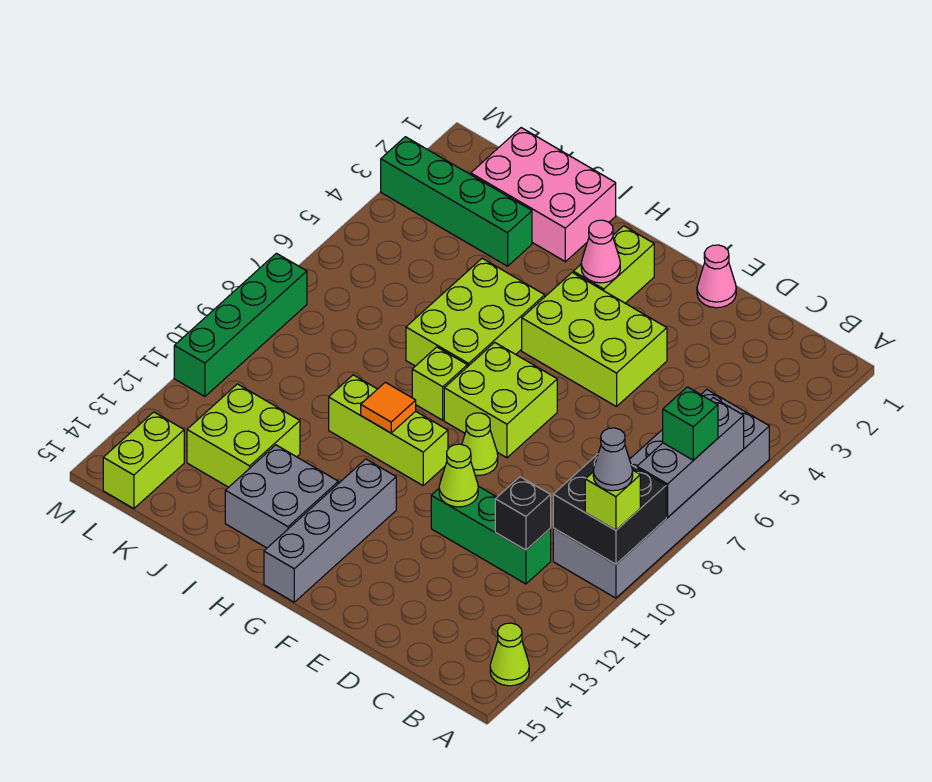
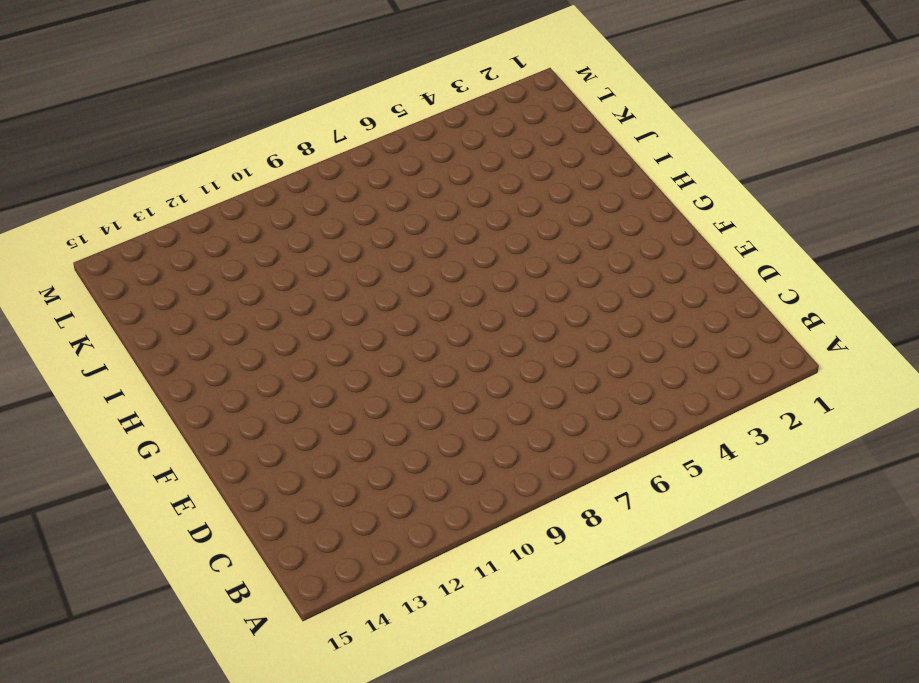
none -> grey brick A5:B10 level 1
none -> lime cone A14 level 1
none -> green brick C11:E11 level 1

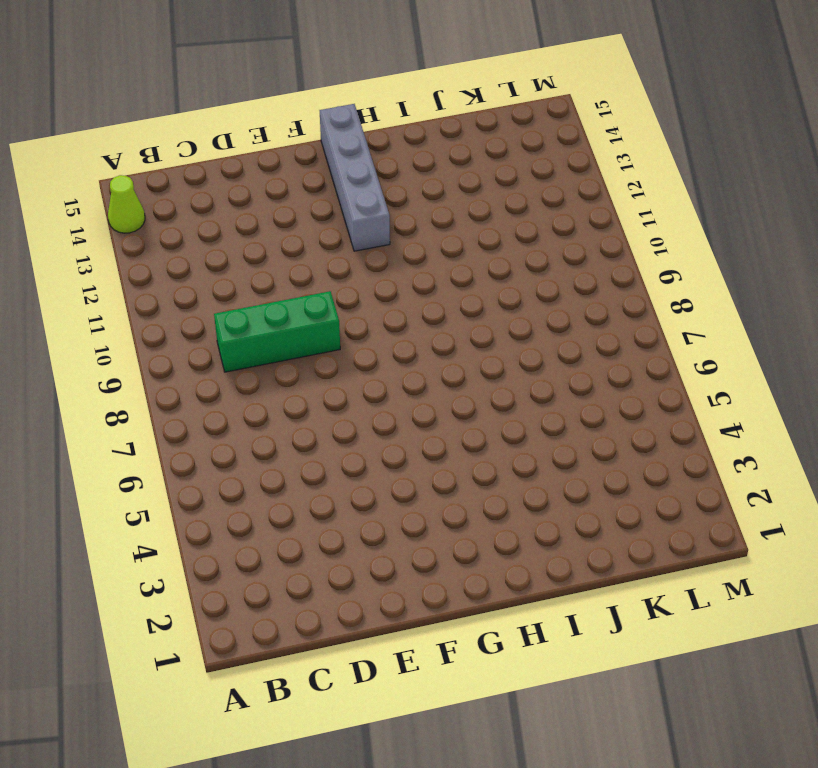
green brick C9:E9 level 1 -> green brick C11:E11 level 1
none -> grey brick A5:B10 level 1
none -> pink cone E1 level 1
none -> lime brick E4:G5 level 1

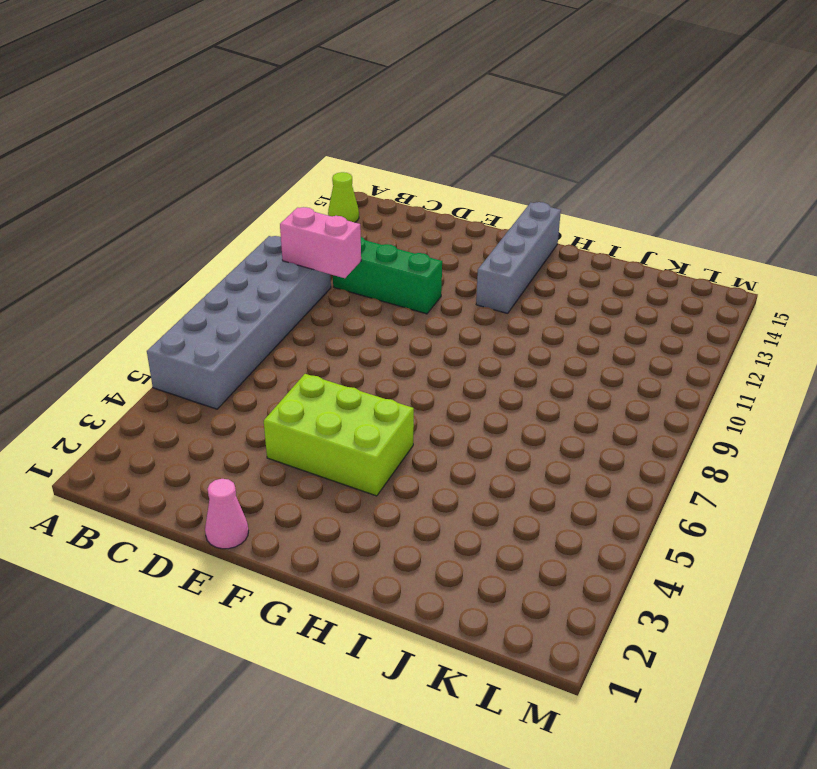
pink brick B10:C10 level 2 -> black brick A9:B10 level 2
none -> lime brick F7:G8 level 1
none -> lime cone F9 level 1
none -> lime brick G2:G3 level 1

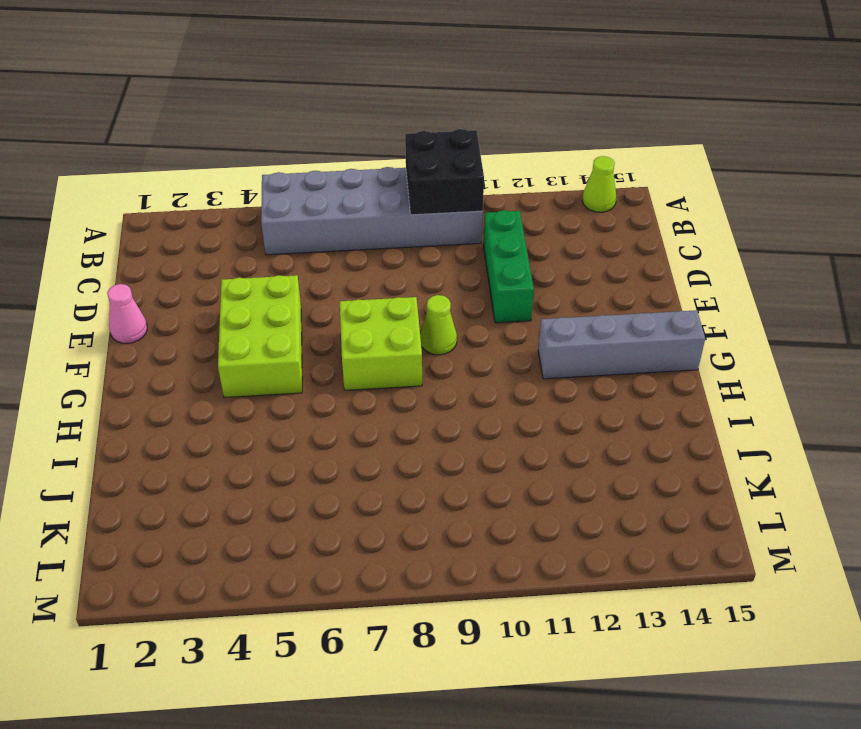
none -> lime brick G2:G3 level 1
none -> lime brick G10:I10 level 1
none -> lime brick H5:I7 level 1

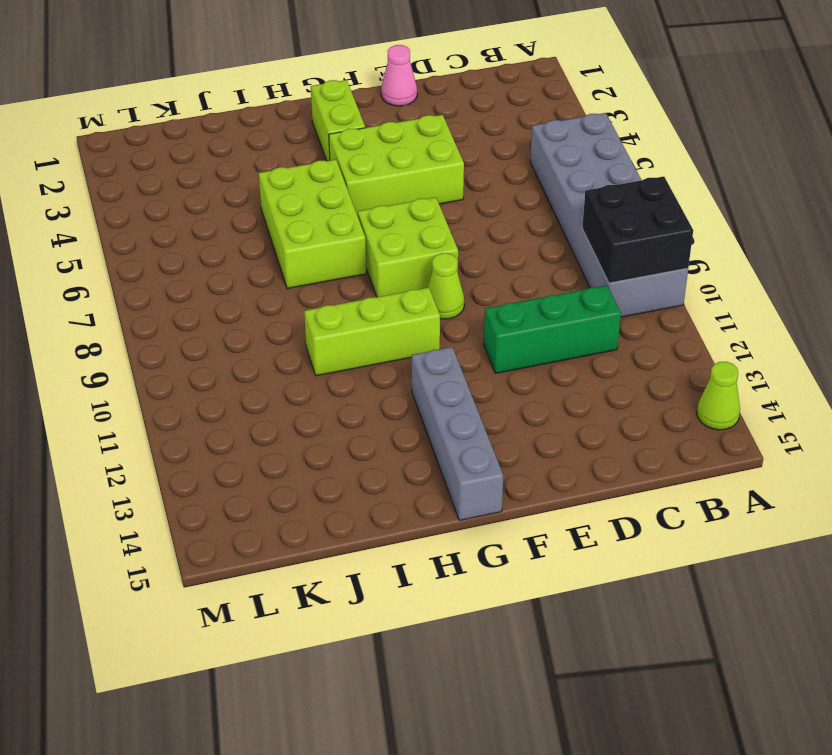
none -> lime brick H8 level 1
none -> grey brick H13:I14 level 1
none -> pink brick I1:K2 level 1

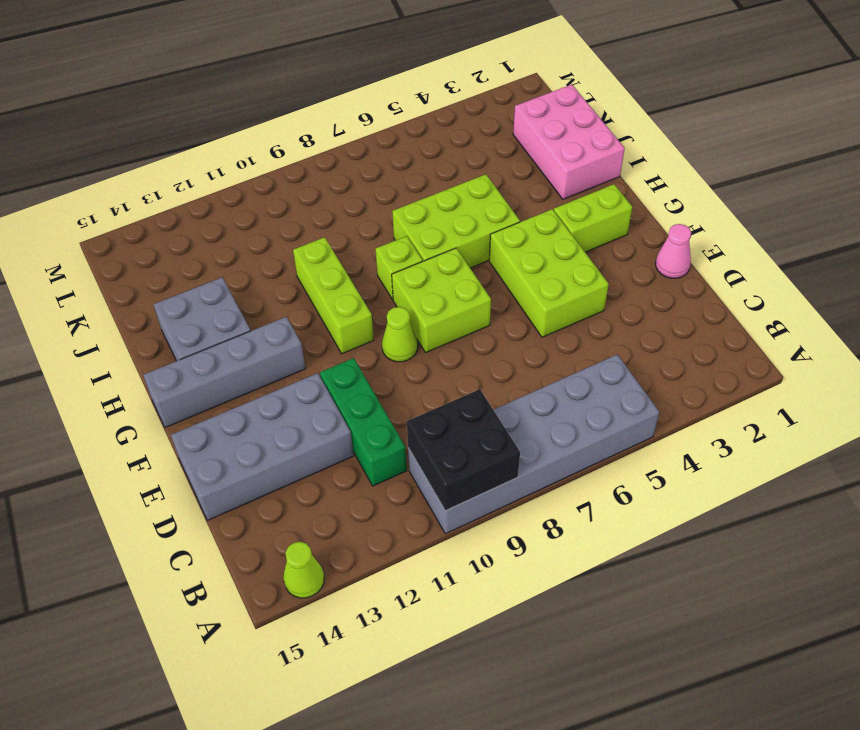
grey brick D12:E15 level 1 -> none
none -> green brick J3:M3 level 1
none -> lime brick J12:K13 level 1
none -> lime brick L14:L15 level 1

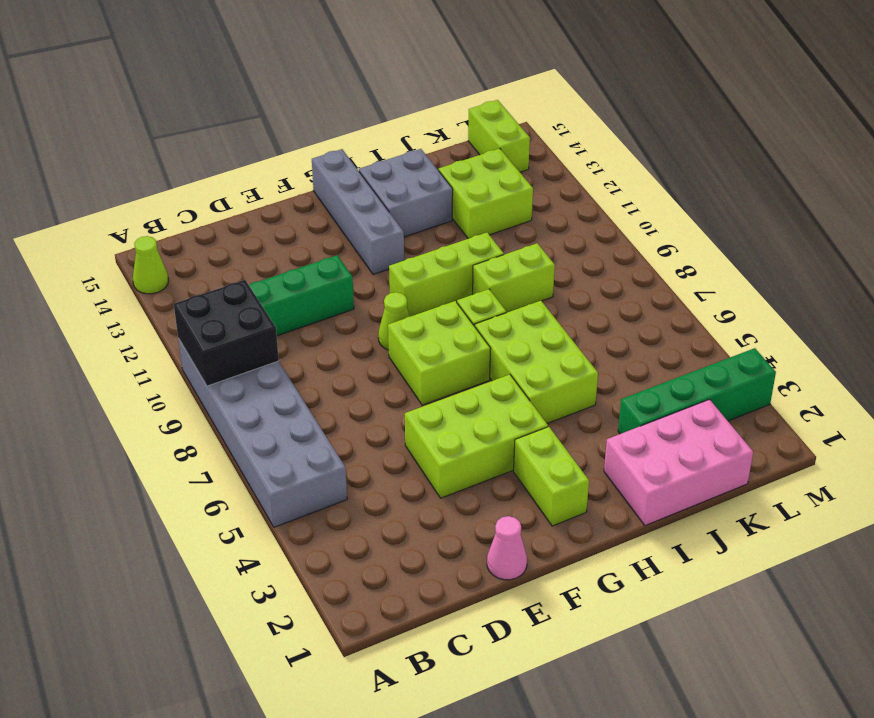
lime brick I9:J9 level 1 -> none
none -> green brick M8:M11 level 1
none -> grey brick A6:A8 level 2
none -> black brick C11 level 2

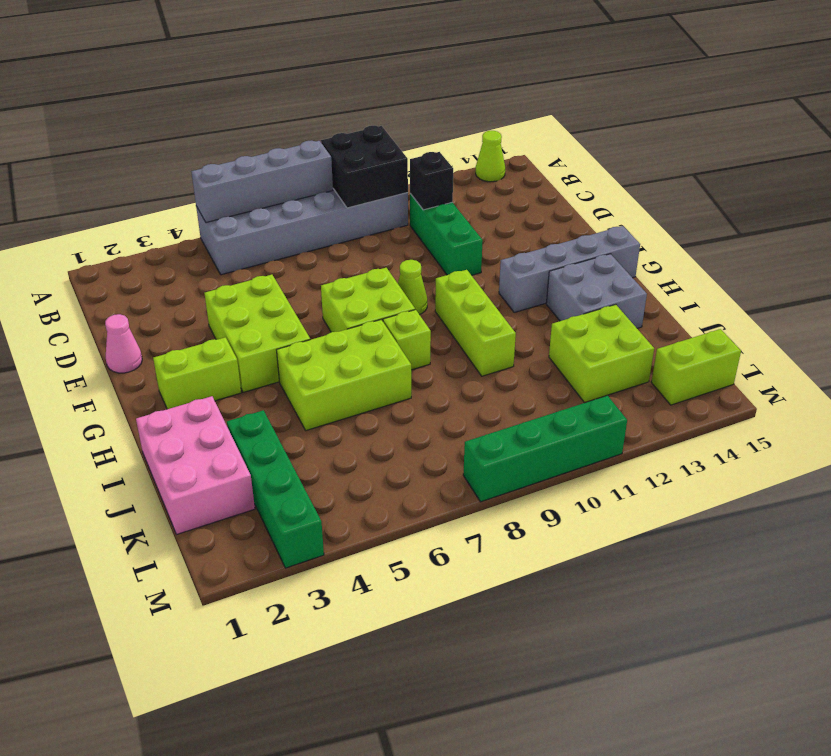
grey brick A5:A8 level 2 -> grey brick A6:A8 level 2
none -> lime cone E11 level 2
none -> pink cone G3 level 2
none -> orange tile H10 level 2

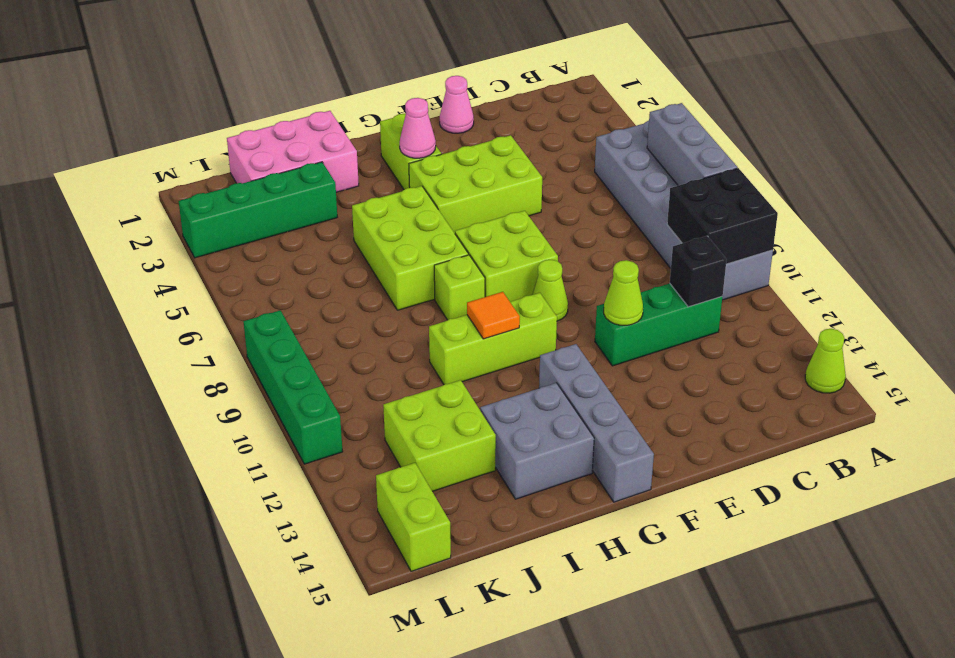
none -> green brick A7 level 3
none -> lime brick A10 level 3
none -> grey cone A10 level 4

